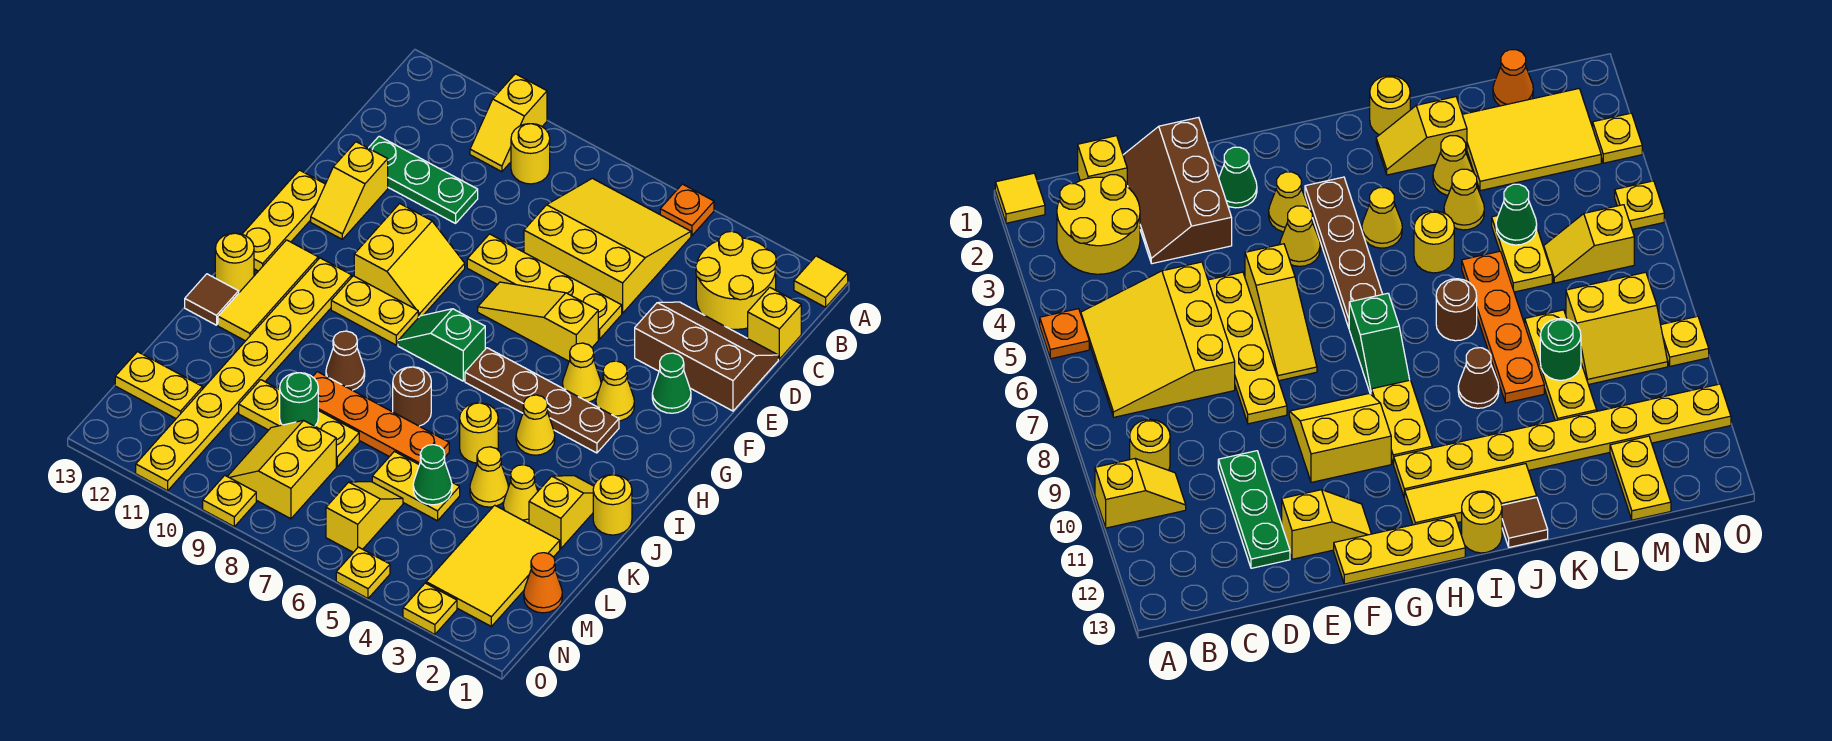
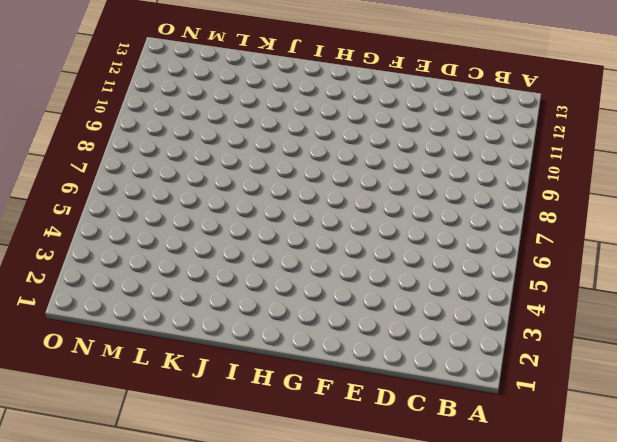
none -> yellow tile A1 level 1
none -> orange plate A5 level 1
none -> yellow slope A10:B10 level 1 top A
none -> yellow round brick B2:C3 level 1

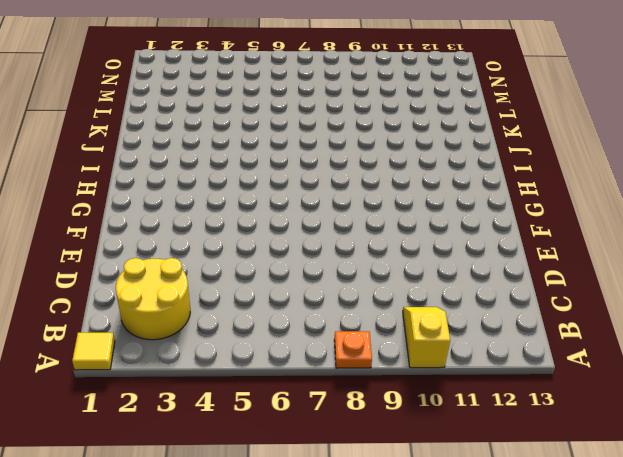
orange plate A8 level 1 -> orange plate A5 level 1
none -> yellow slope B5:D7 level 1 top D
none -> yellow round brick B9 level 1
none -> yellow brick C1 level 1
none -> brown slope D1:E3 level 1 top E

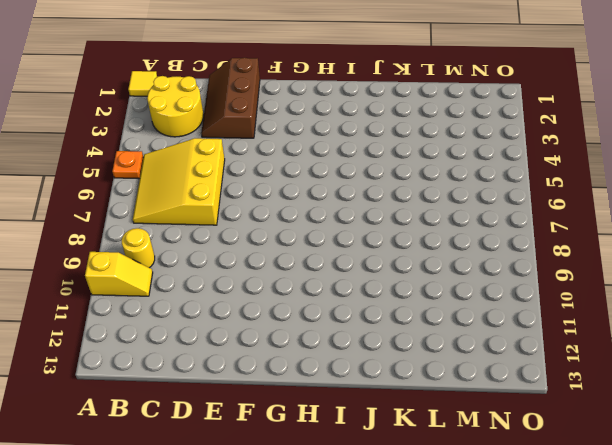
none -> yellow brick C1 level 1
none -> green plate D10:D12 level 1
none -> yellow plate E5:E8 level 1
none -> yellow slope E12:F12 level 1 top E

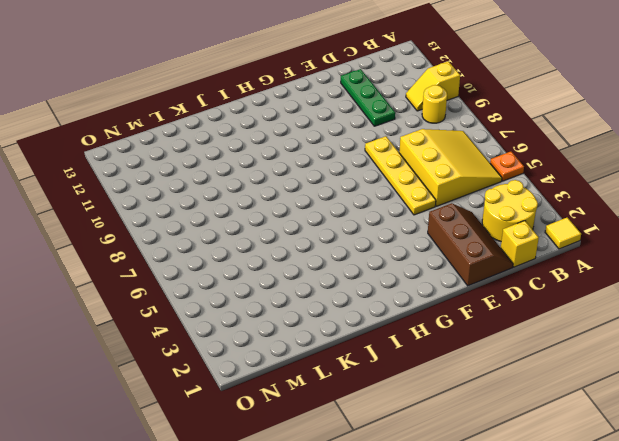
none -> yellow slope E12:F12 level 1 top E
none -> green cone F2 level 1
none -> yellow slope F5:F7 level 1 top 5
none -> yellow slope F9:G10 level 1 top 10

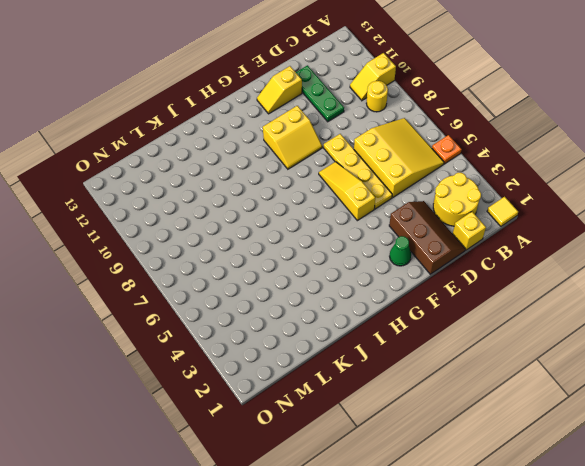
none -> yellow plate F13:H13 level 1
none -> yellow cone G3 level 1
none -> yellow cone G4 level 1
none -> brown plate H3:H6 level 1

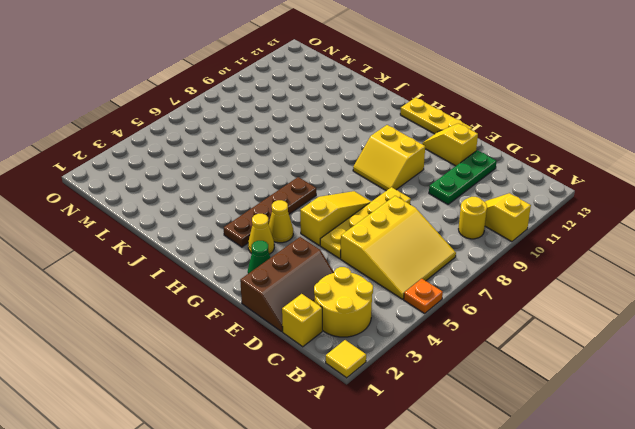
none -> green slope H7:H8 level 1 top 7
none -> yellow plate H9:H10 level 1
none -> yellow plate H11:O11 level 1
none -> yellow tile H12:J12 level 1

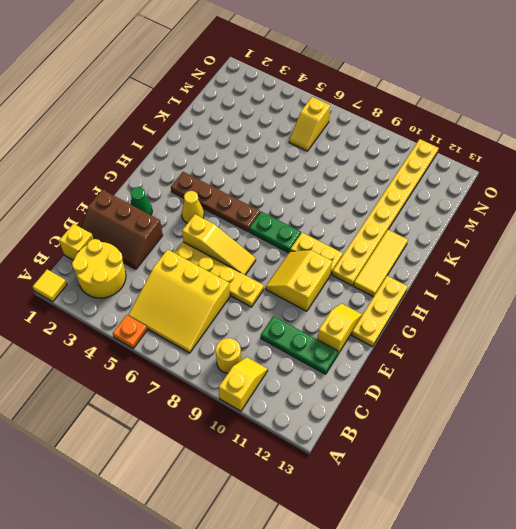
green plate H7:H8 level 1 -> green slope H7:H8 level 1 top 7
none -> yellow cone G3 level 1
none -> yellow cone I4 level 1
none -> yellow round brick I13 level 1
none -> yellow round brick J1 level 1

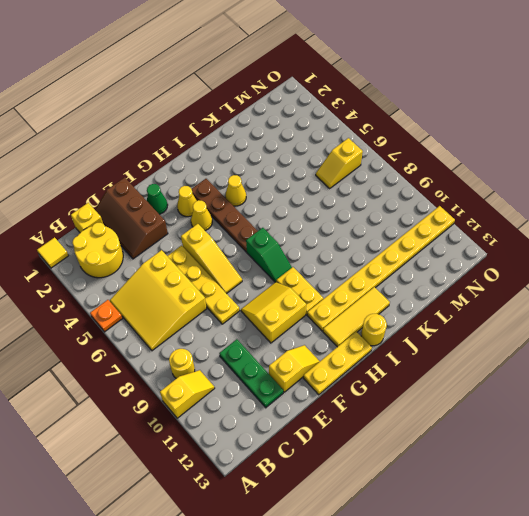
none -> yellow round brick J1 level 1
none -> yellow slope J2:K2 level 1 top K
none -> yellow round brick J5 level 1
none -> brown round brick J7 level 1

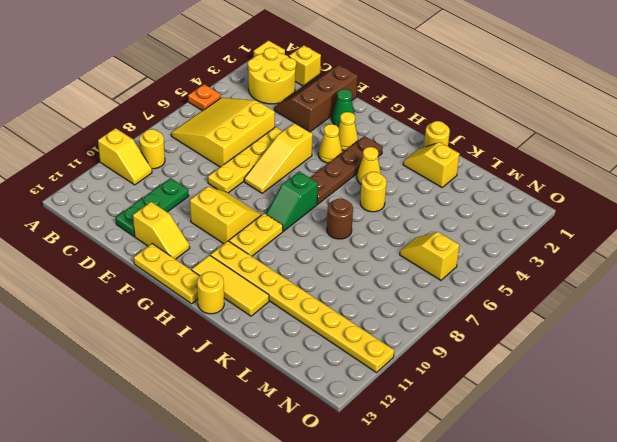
none -> brown cone J9 level 1
none -> brown tile J13 level 1
none -> yellow cone K3 level 1
none -> yellow cone K4 level 1

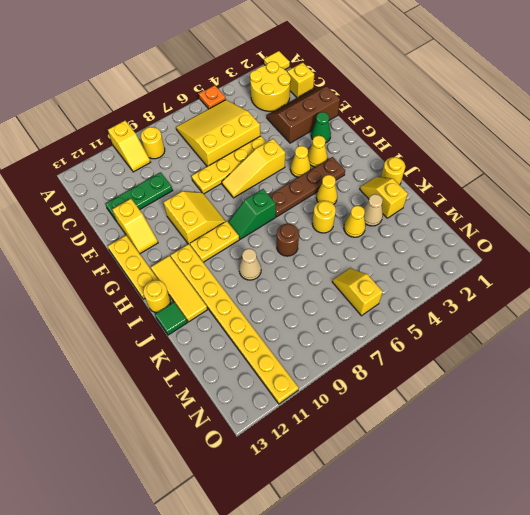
tan cone J9 level 1 -> brown cone J9 level 1
green tile J13 level 1 -> brown tile J13 level 1
tan cone K3 level 1 -> yellow cone K3 level 1
none -> orange plate K6:K9 level 1
none -> yellow tile L2:N3 level 1
none -> yellow plate L5:L6 level 1
none -> yellow plate L8:L10 level 1

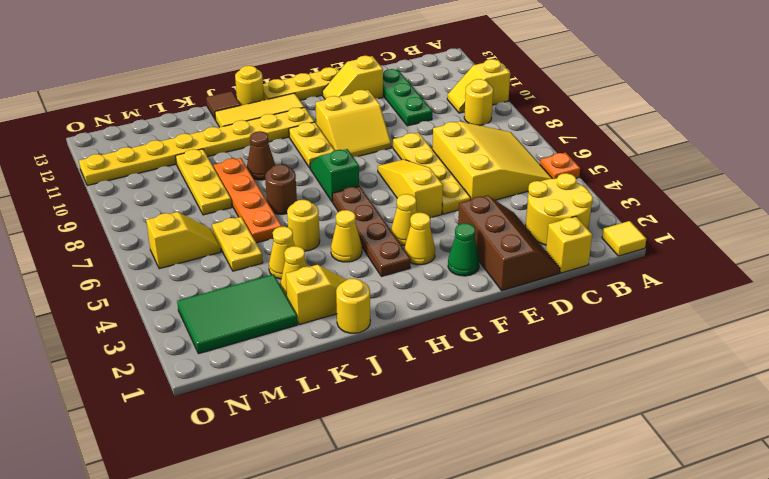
green tile L2:N3 level 1 -> yellow tile L2:N3 level 1
none -> orange cone M1 level 1
none -> yellow slope M8:N9 level 1 top 8
none -> yellow plate M12:M13 level 1
none -> yellow plate O3 level 1

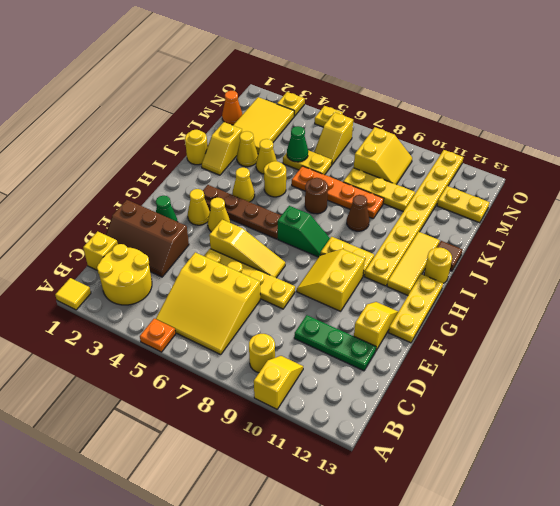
none -> yellow plate O9 level 1
none -> green round brick L9 level 2

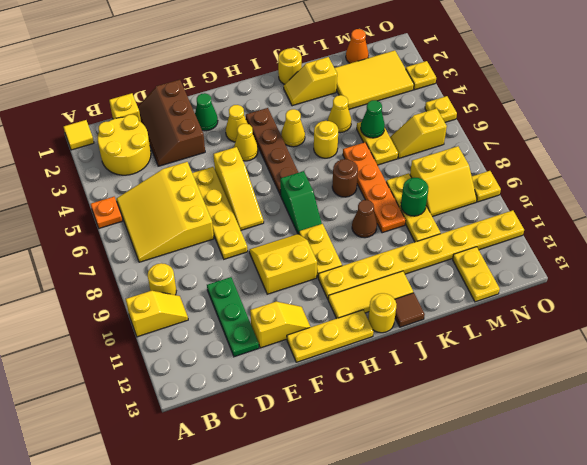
none -> yellow cone K3 level 1

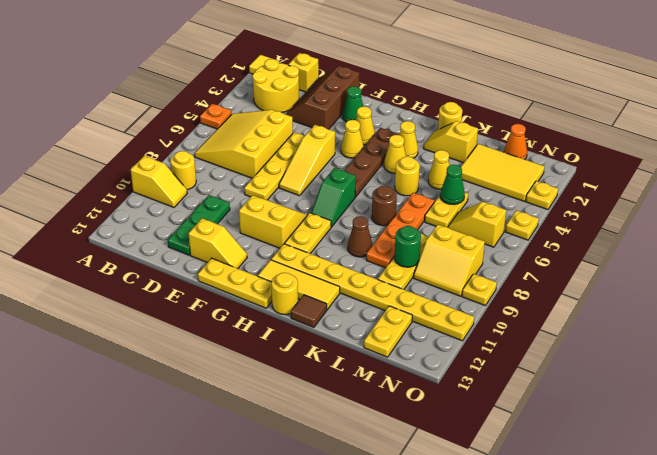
yellow cone I3 level 1 -> yellow cone K3 level 1

